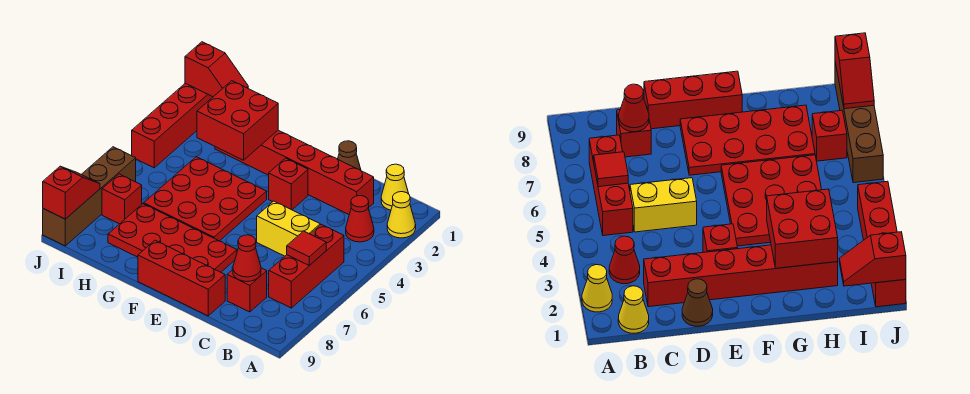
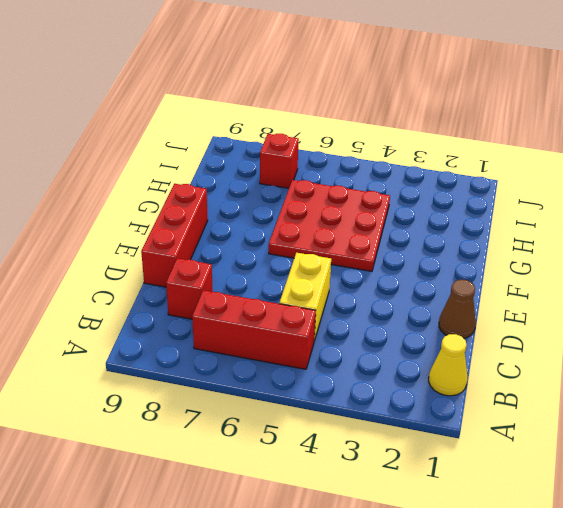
none -> yellow cone A2 level 1
none -> red cone B3 level 1
none -> red brick C2:H2 level 1

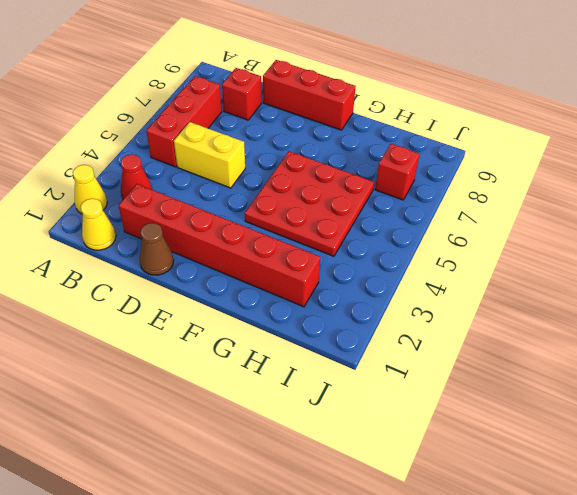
none -> red brick E3 level 1
none -> red plate E7:H8 level 1
none -> red brick J1:J4 level 1

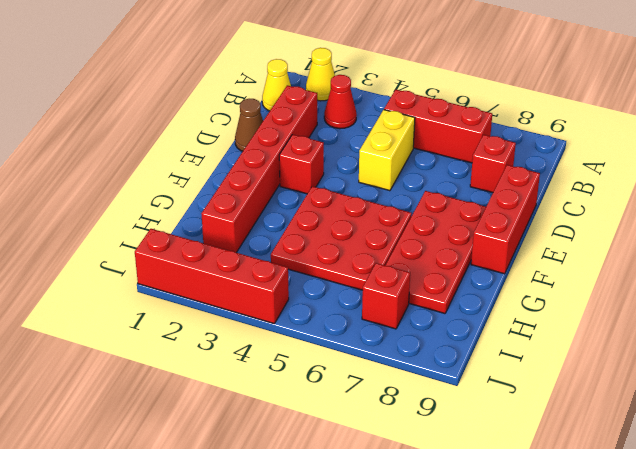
none -> brown brick J6:J9 level 1
none -> red tile B6 level 2
none -> red cone C8 level 2

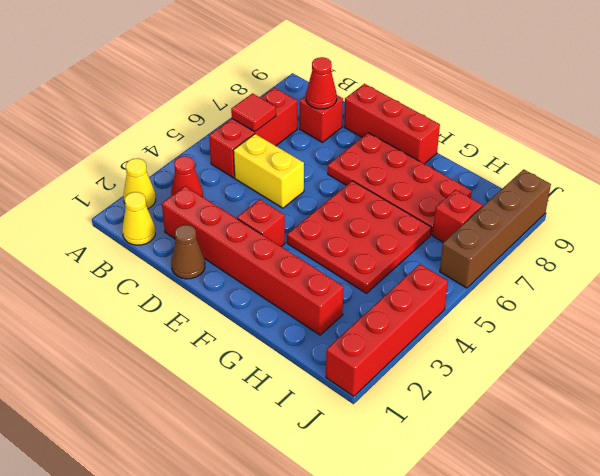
none -> red brick G2:H3 level 2
none -> red slope I1:J1 level 2 top J
none -> red slope J8:J9 level 2 top 9

